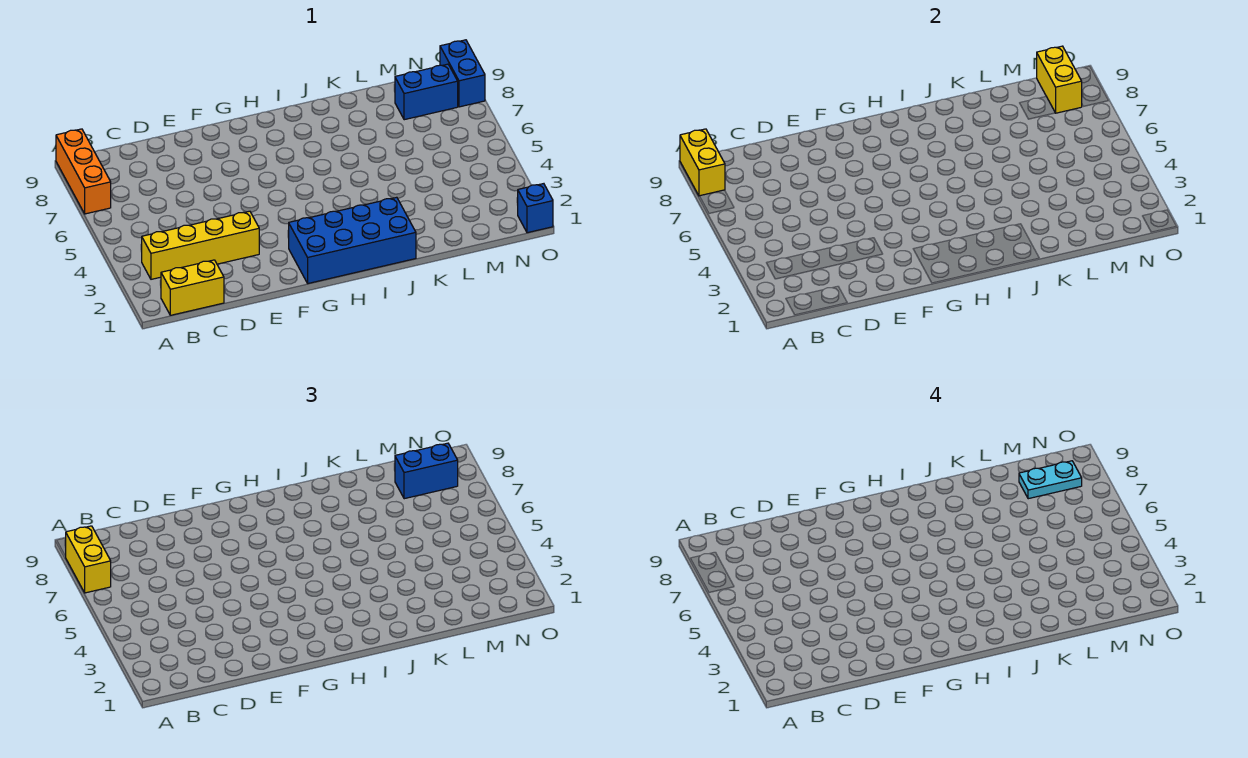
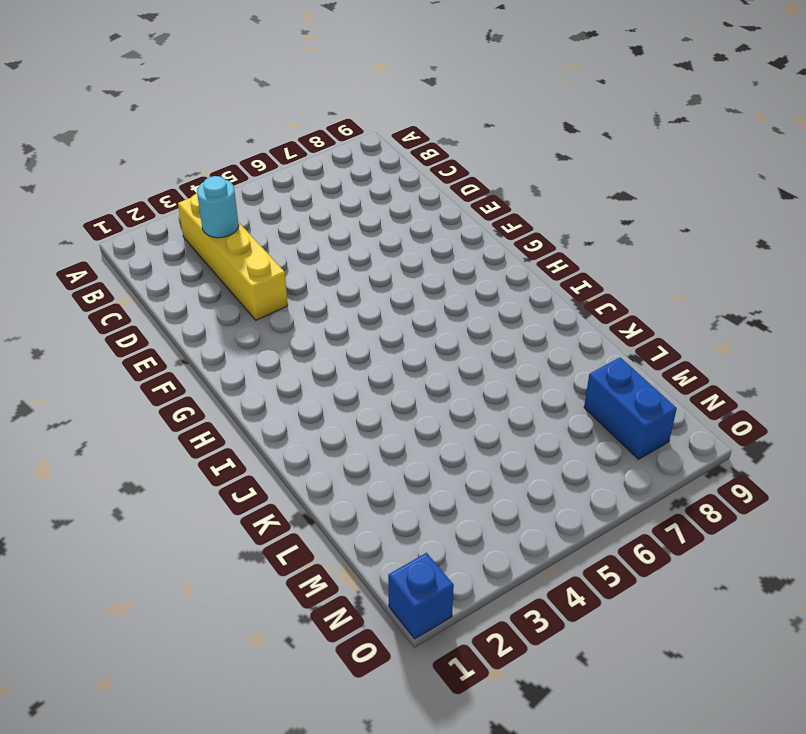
cyan round brick C3 level 2 -> none
none -> orange brick A7:A9 level 1
none -> yellow brick B1:C1 level 1
none -> blue brick G1:J2 level 1

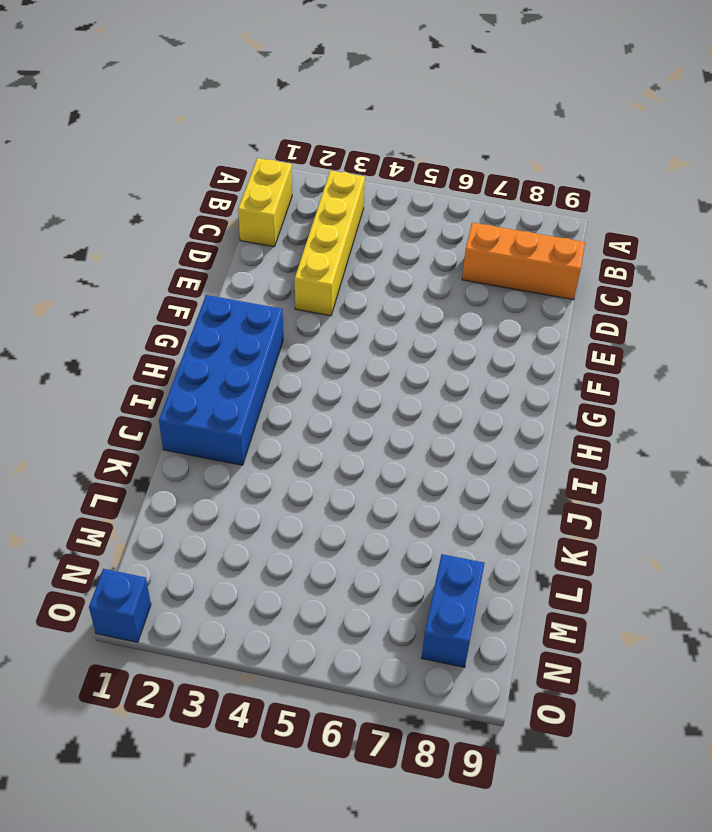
orange brick C7:C9 level 1 -> orange brick A7:A9 level 1
none -> blue brick O8:O9 level 1
none -> yellow brick A8:A9 level 2
none -> yellow brick N8:N9 level 2

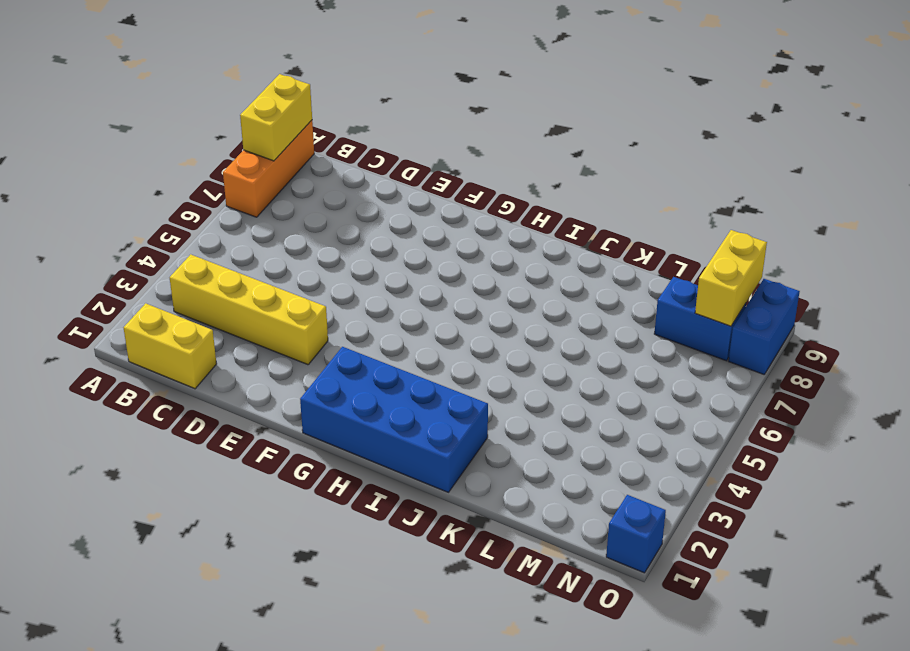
none -> yellow brick A7:A8 level 3
none -> blue brick M8:N8 level 3
none -> cyan plate M8:N8 level 4

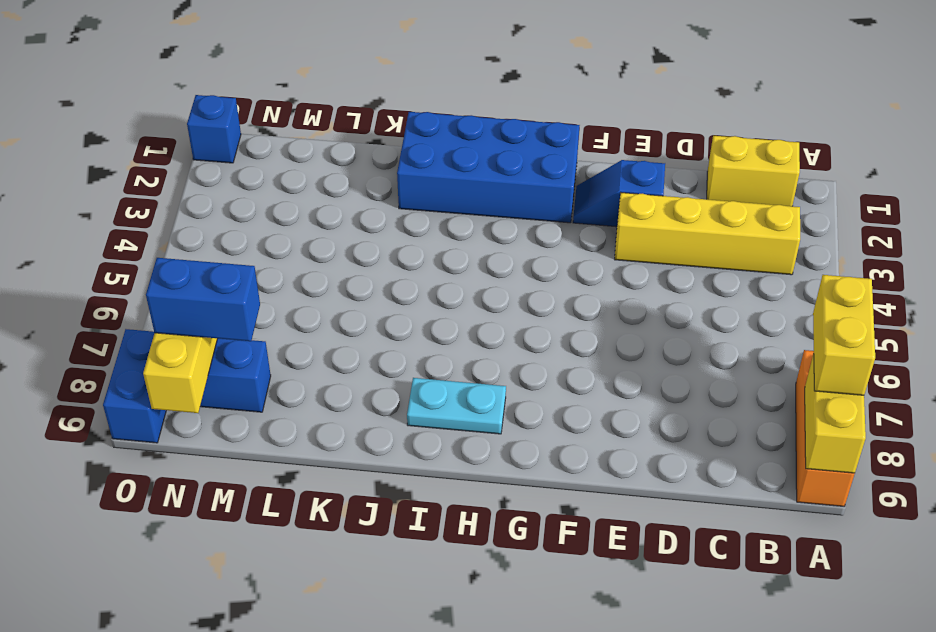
blue slope E2:F2 level 1 top E -> none
cyan plate H8:I8 level 1 -> cyan plate M8:N8 level 4

